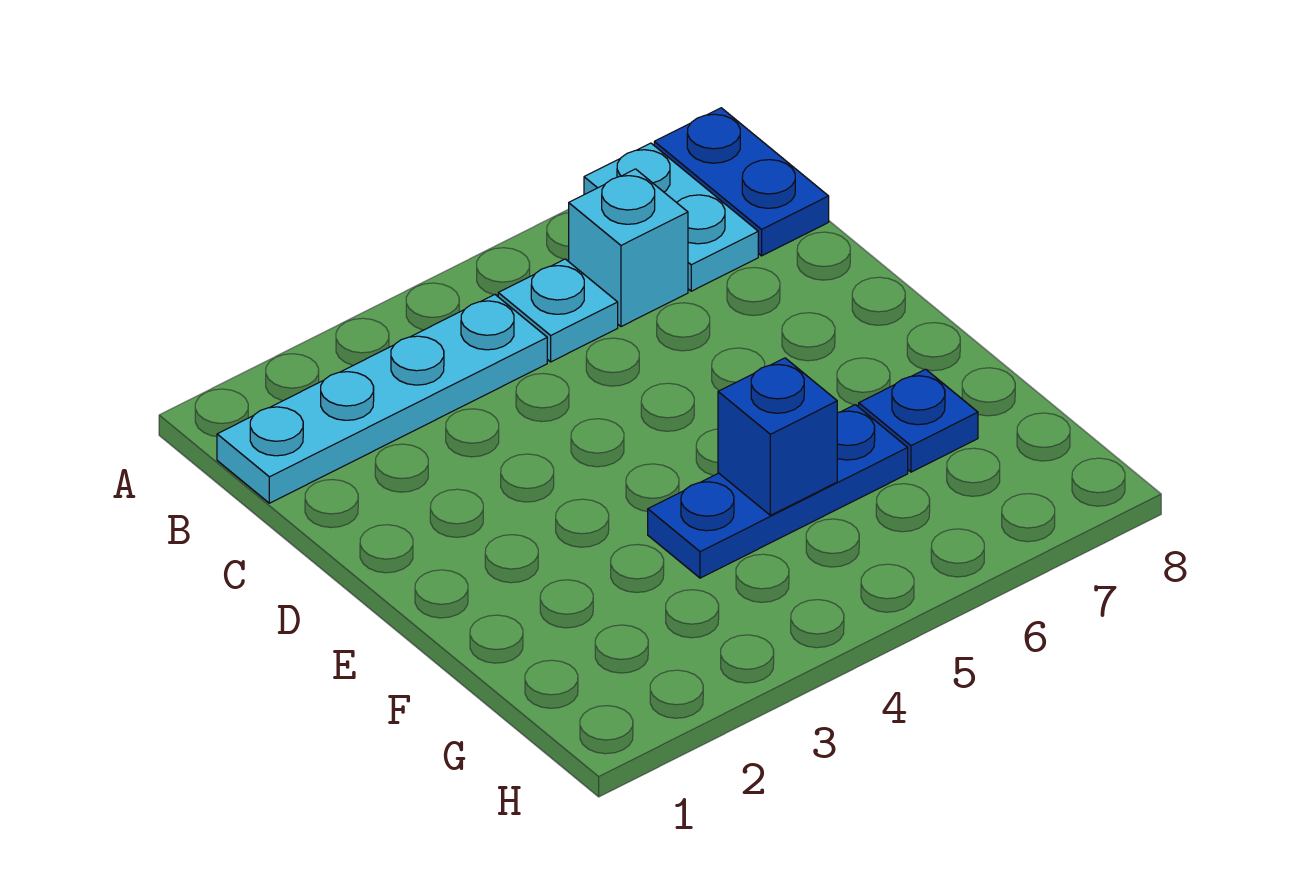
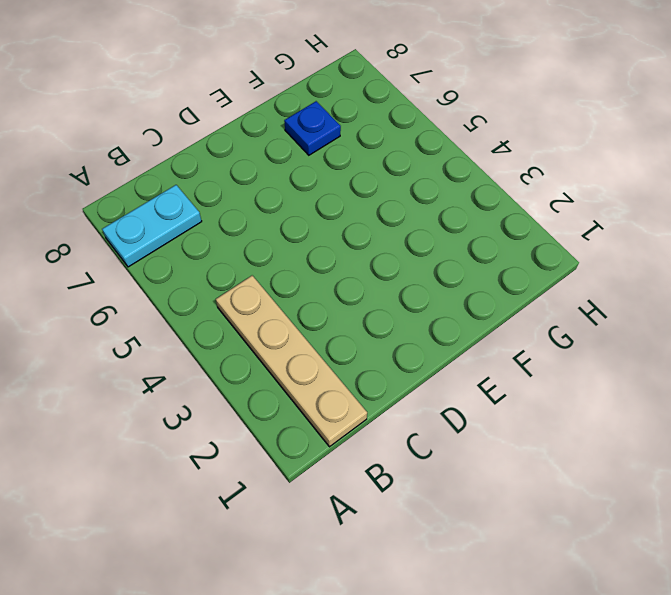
tan plate B1:B4 level 1 -> cyan plate B1:B4 level 1
none -> blue plate A8:B8 level 1
none -> cyan plate B5 level 1

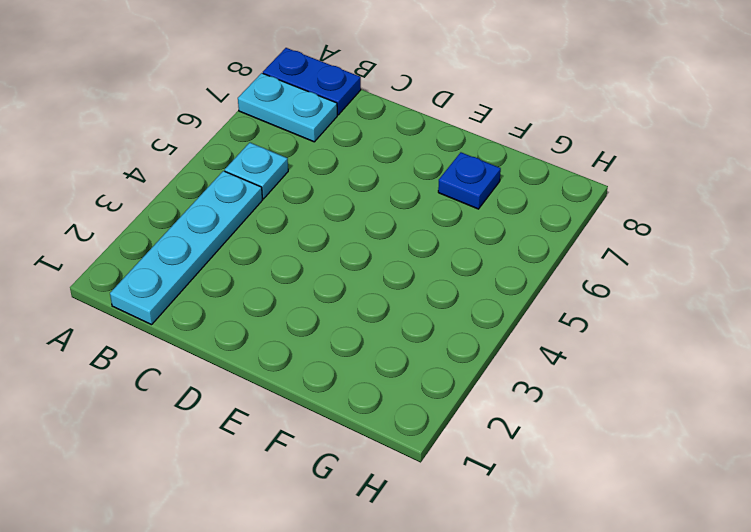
none -> cyan brick B6 level 1
none -> blue plate F4:F6 level 1

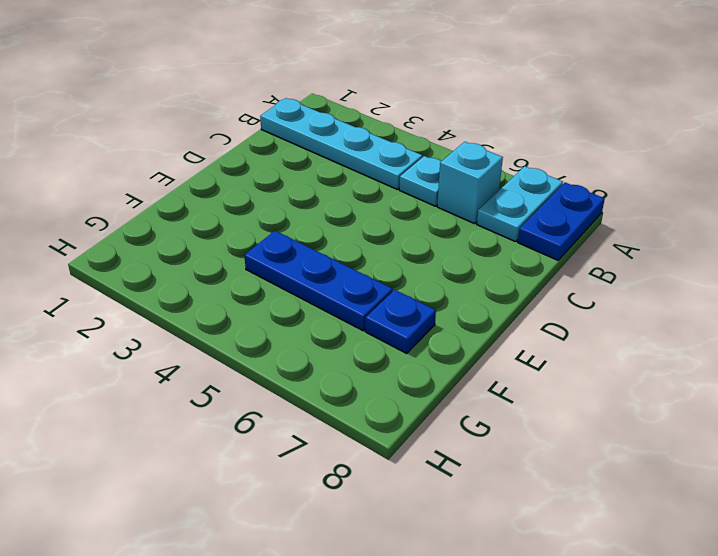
none -> blue brick F5 level 2

